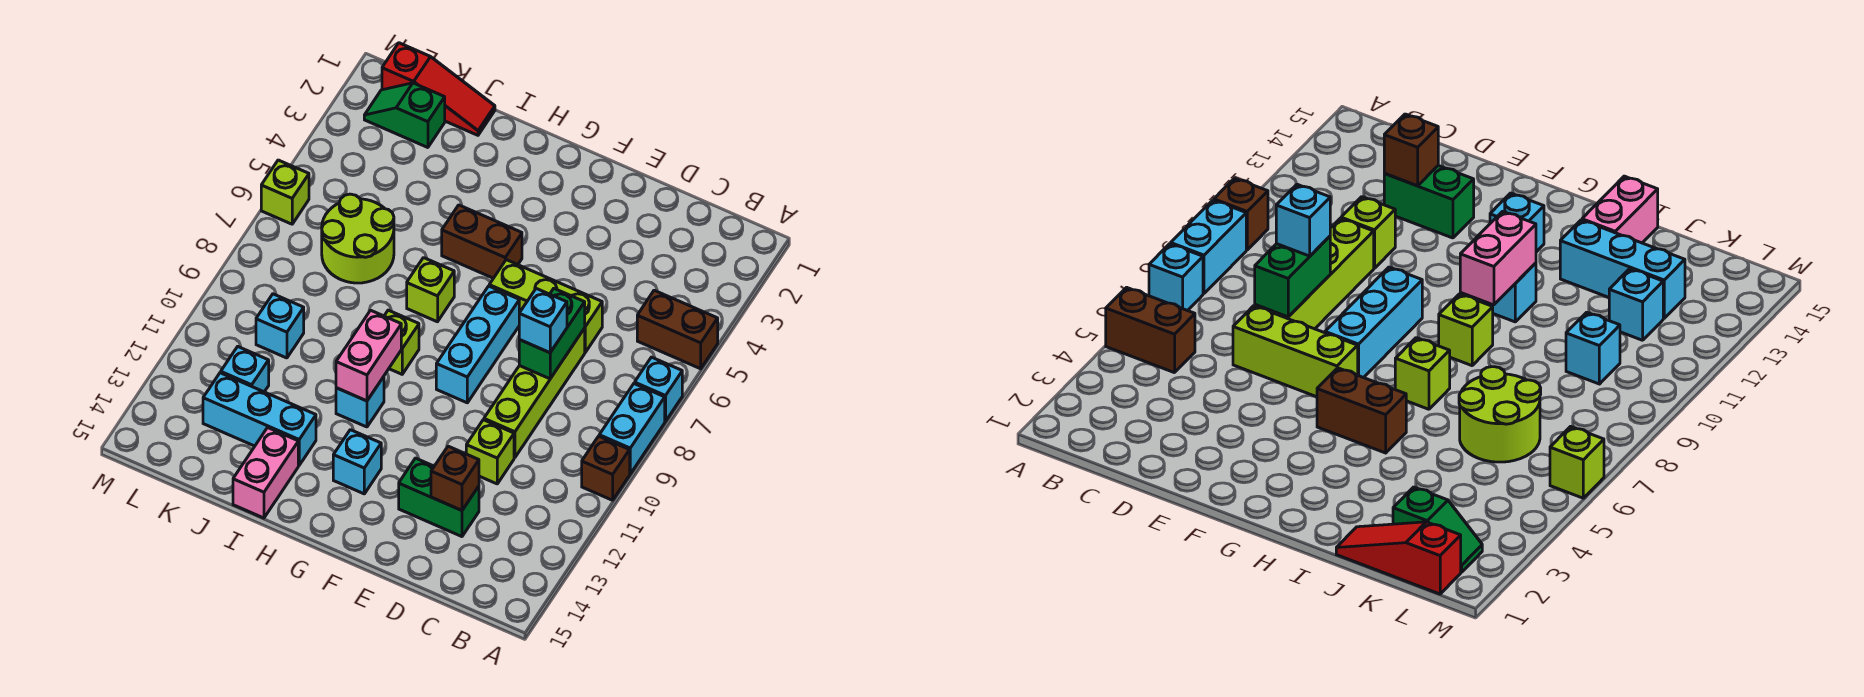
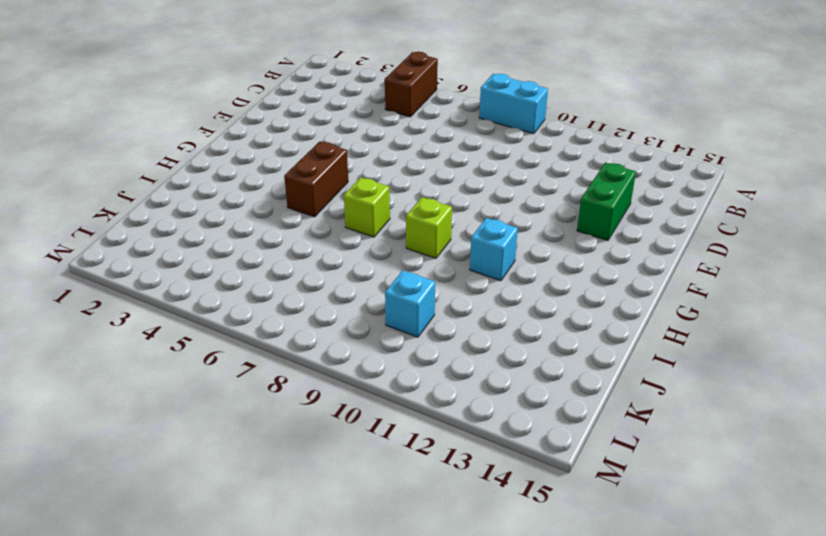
none -> cyan brick A7 level 1
none -> brown brick A10 level 1
none -> lime brick D6:F6 level 1

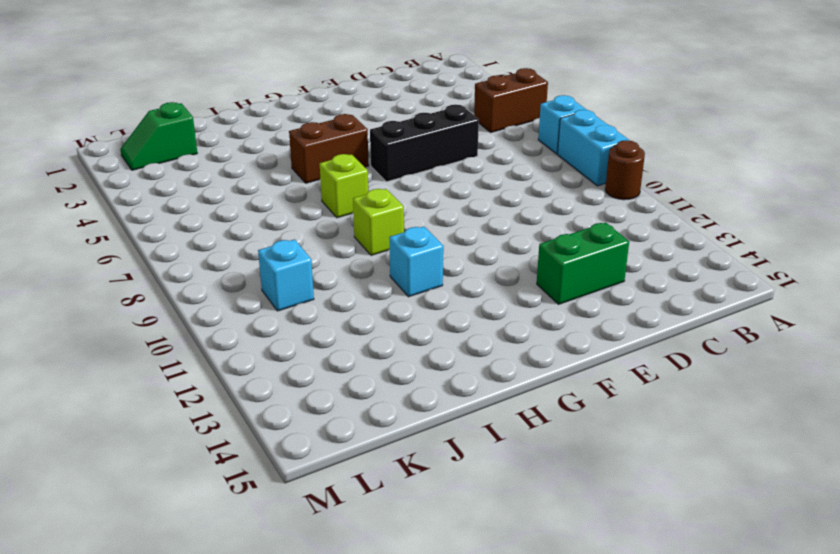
brown round brick A10 level 1 -> brown brick A10 level 1
black brick D6:F6 level 1 -> lime brick D6:F6 level 1
none -> lime brick D7:D10 level 1
none -> lime brick D11 level 1
none -> cyan brick F7:F9 level 1

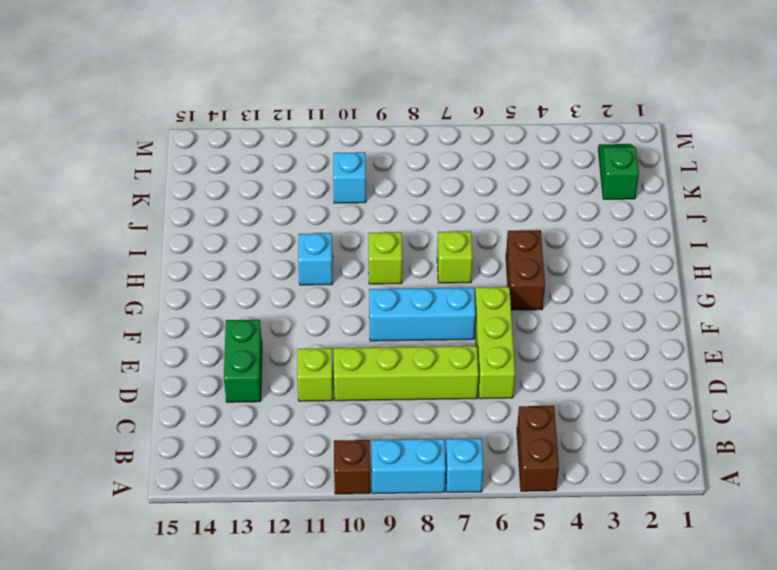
none -> cyan brick G13 level 1
none -> cyan brick I13:K13 level 1
none -> pink brick I14:I15 level 1

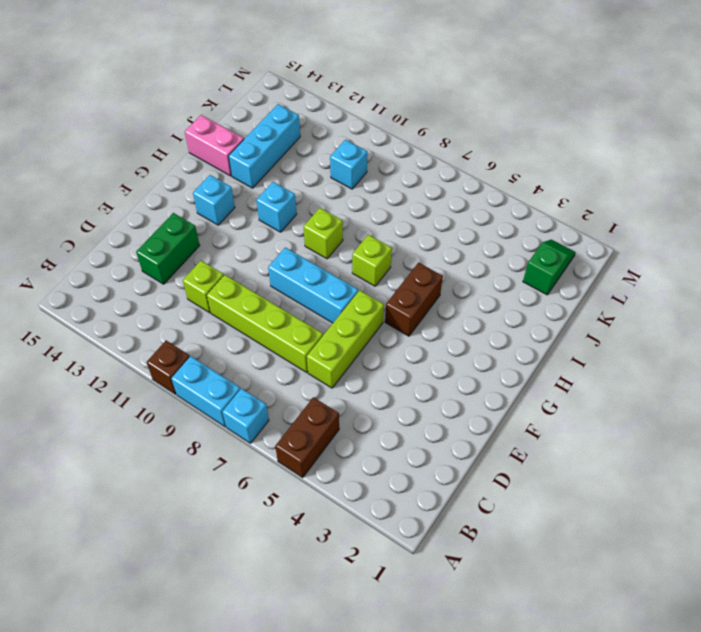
none -> red slope J1:L1 level 1 top L
none -> lime round brick J6:K7 level 1
none -> cyan brick K12 level 1

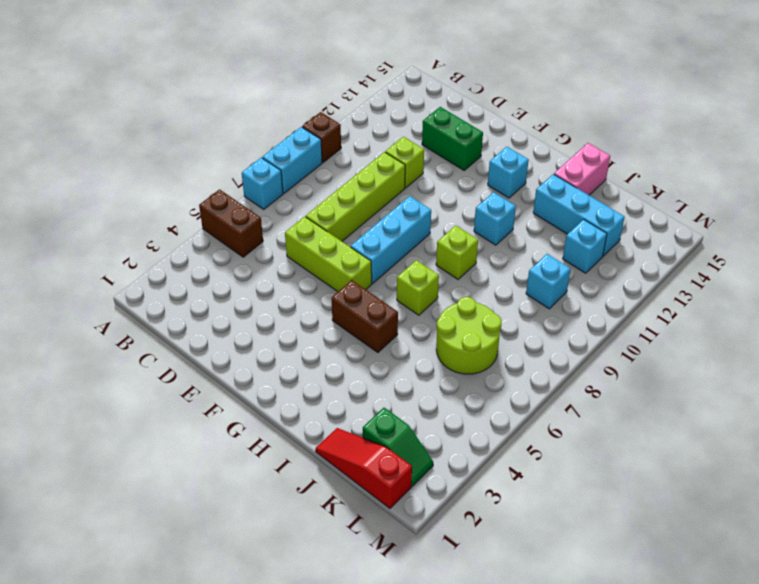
none -> lime brick M6 level 1
none -> green brick D7:D8 level 2
none -> brown brick D13 level 2

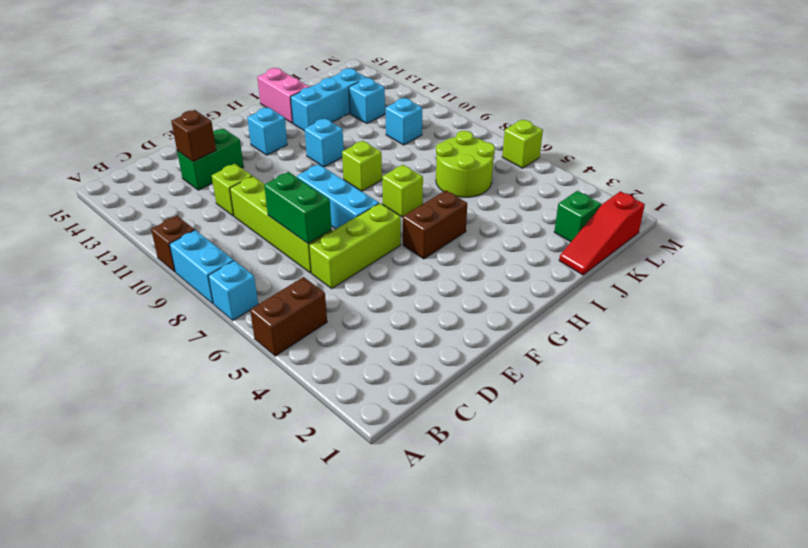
none -> pink brick H10:H11 level 2
none -> cyan brick D8 level 3

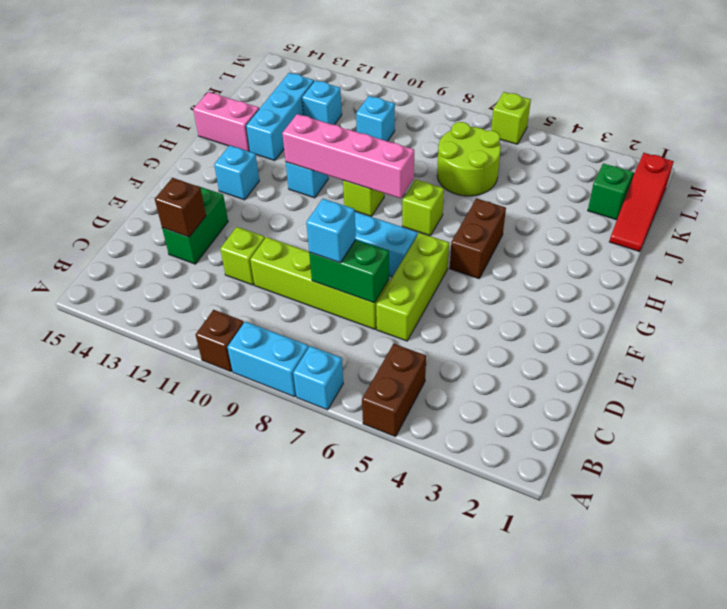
pink brick H8:H11 level 2 -> pink brick H10:H11 level 2

